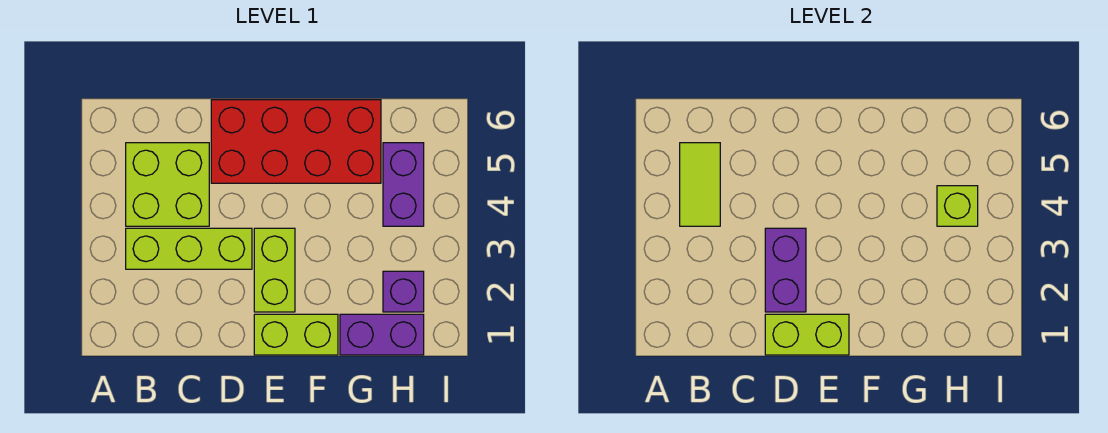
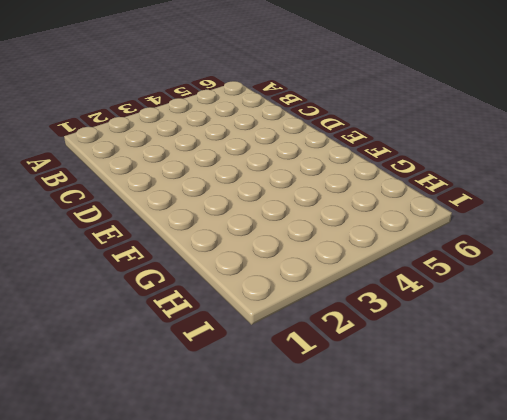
none -> lime brick B3:D3 level 1
none -> lime brick B4:C5 level 1
none -> red brick D5:G6 level 1

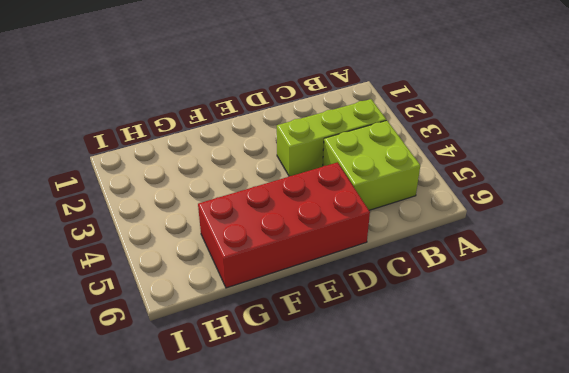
none -> lime brick E1:F1 level 1
none -> lime brick E2:E3 level 1
none -> purple brick G1:H1 level 1

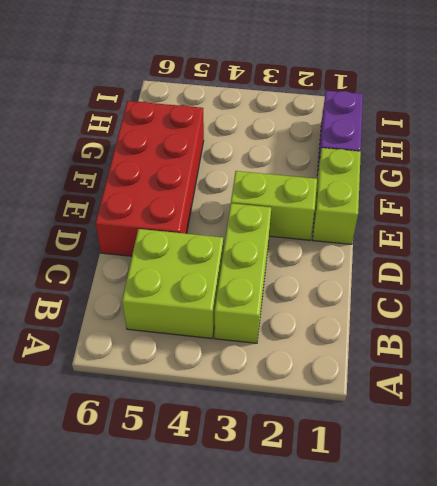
none -> purple brick H2 level 1
none -> purple brick H4:H5 level 1
none -> lime tile B4:B5 level 2

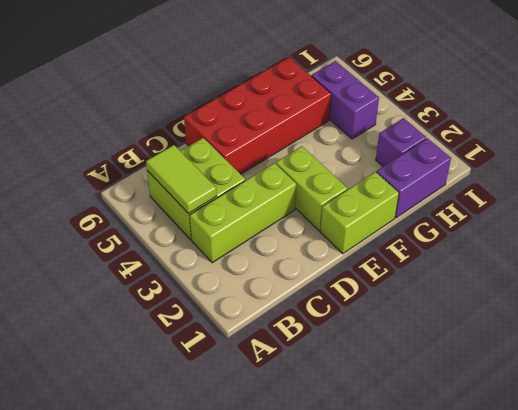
none -> lime brick D1:E1 level 2
none -> purple brick D2:D3 level 2
none -> lime brick H4 level 2

